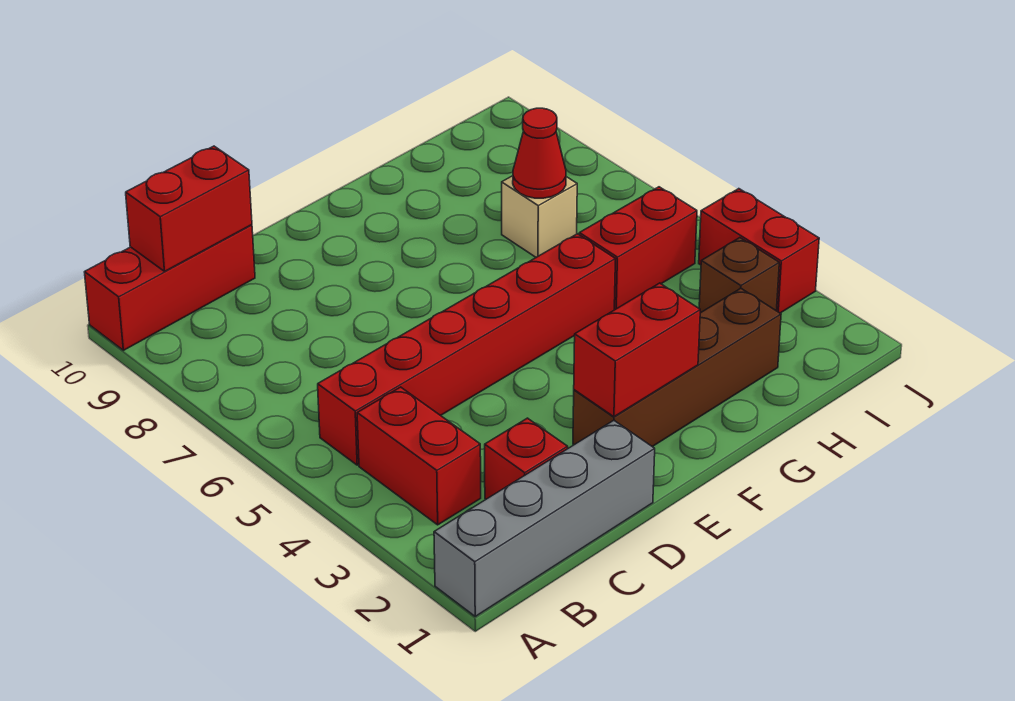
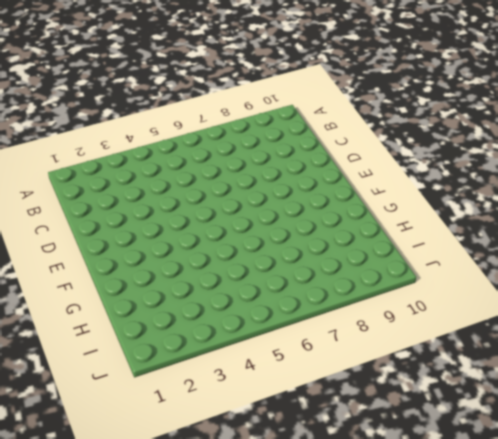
none -> grey brick A1:D1 level 1
none -> red brick A10:C10 level 1
none -> red brick B3:B4 level 1

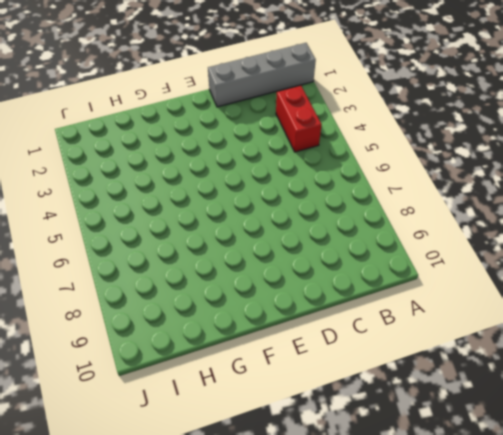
none -> red brick A10:C10 level 1
none -> red brick B5:G5 level 1
none -> red brick C2 level 1

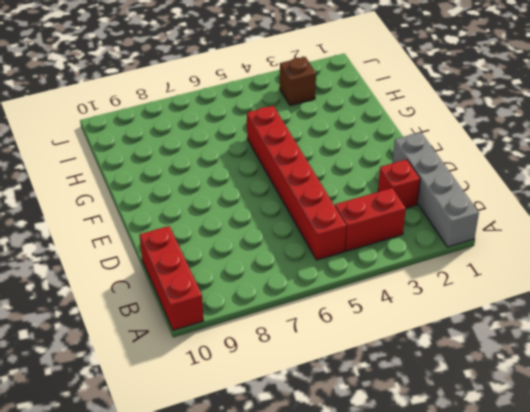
none -> brown brick E2:H2 level 1
none -> red brick H5:I5 level 1
none -> tan brick H7 level 1

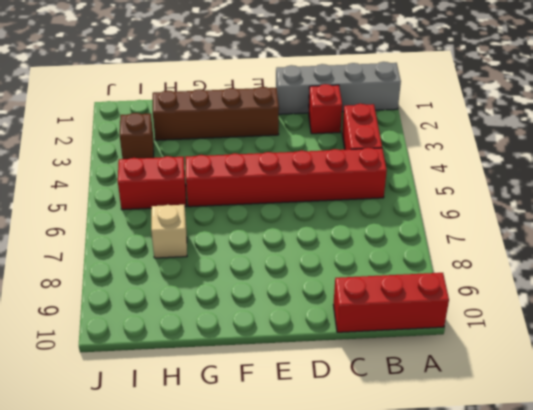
none -> red brick J3:J4 level 1
none -> red brick B10:C10 level 2
none -> red brick E2:F2 level 2

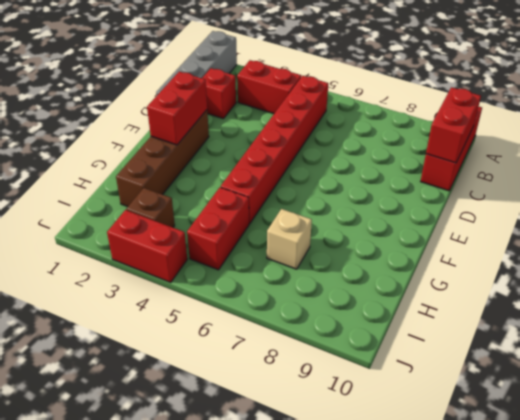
none -> red cone H7 level 2

